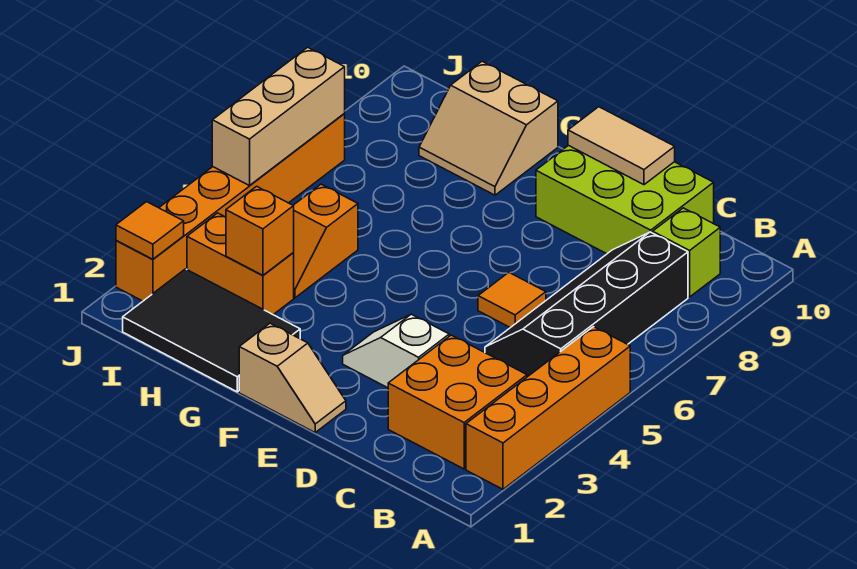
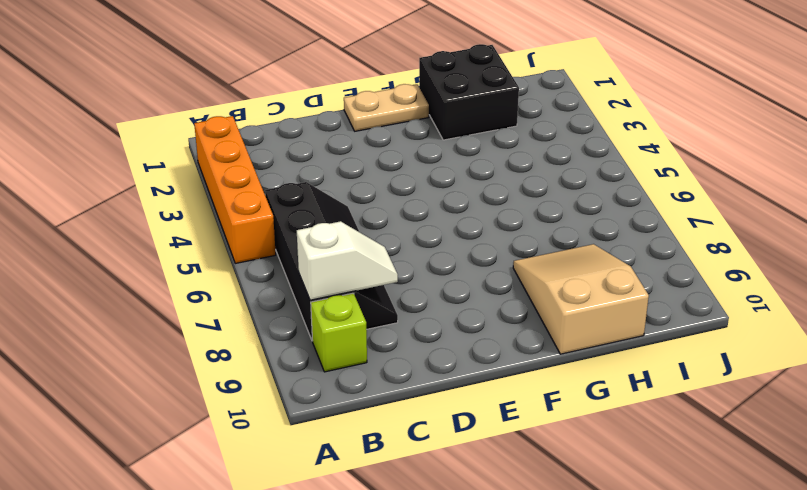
white slope B8:C8 level 2 top B -> white slope D3:E3 level 1 top D
tan plate E1:F1 level 1 -> tan slope E1:F1 level 1 top F
black brick G1:H2 level 1 -> black tile G1:I2 level 1
tan slope G8:H10 level 1 top 10 -> tan slope G9:H10 level 1 top 10
none -> orange brick B2:C3 level 1
none -> lime brick C9:E10 level 1
none -> orange tile D6 level 1

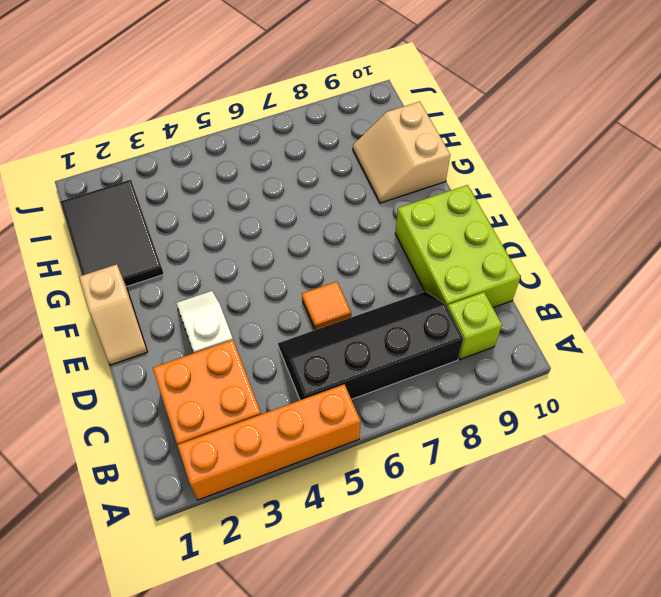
none -> orange brick H3:I3 level 1
none -> orange slope H4:H5 level 1 top 5
none -> orange brick J2:J7 level 1

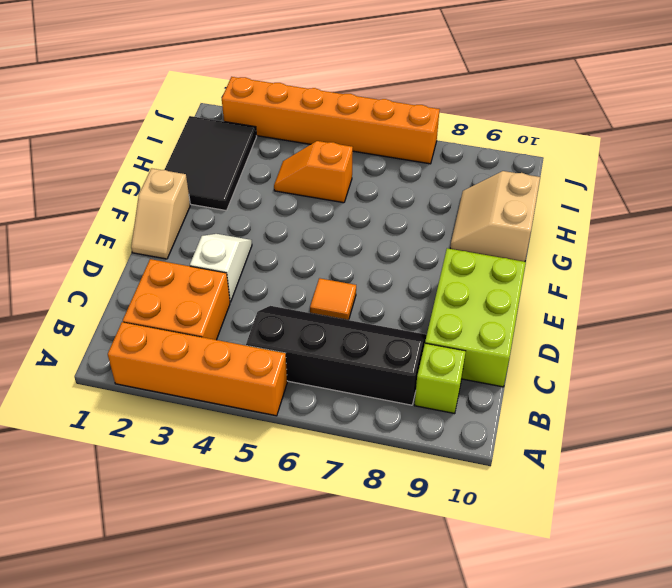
none -> orange brick H3:I3 level 1
none -> tan tile D10:E10 level 2
none -> orange brick H3 level 2

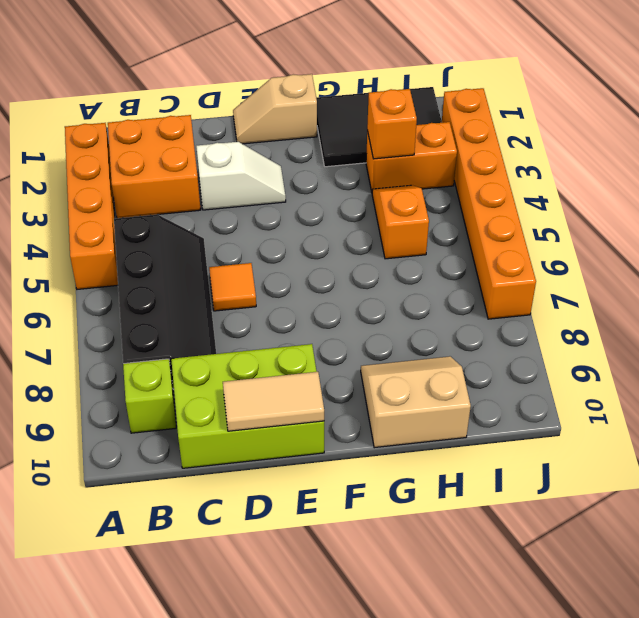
none -> orange tile J2 level 2
none -> tan brick J5:J7 level 2

